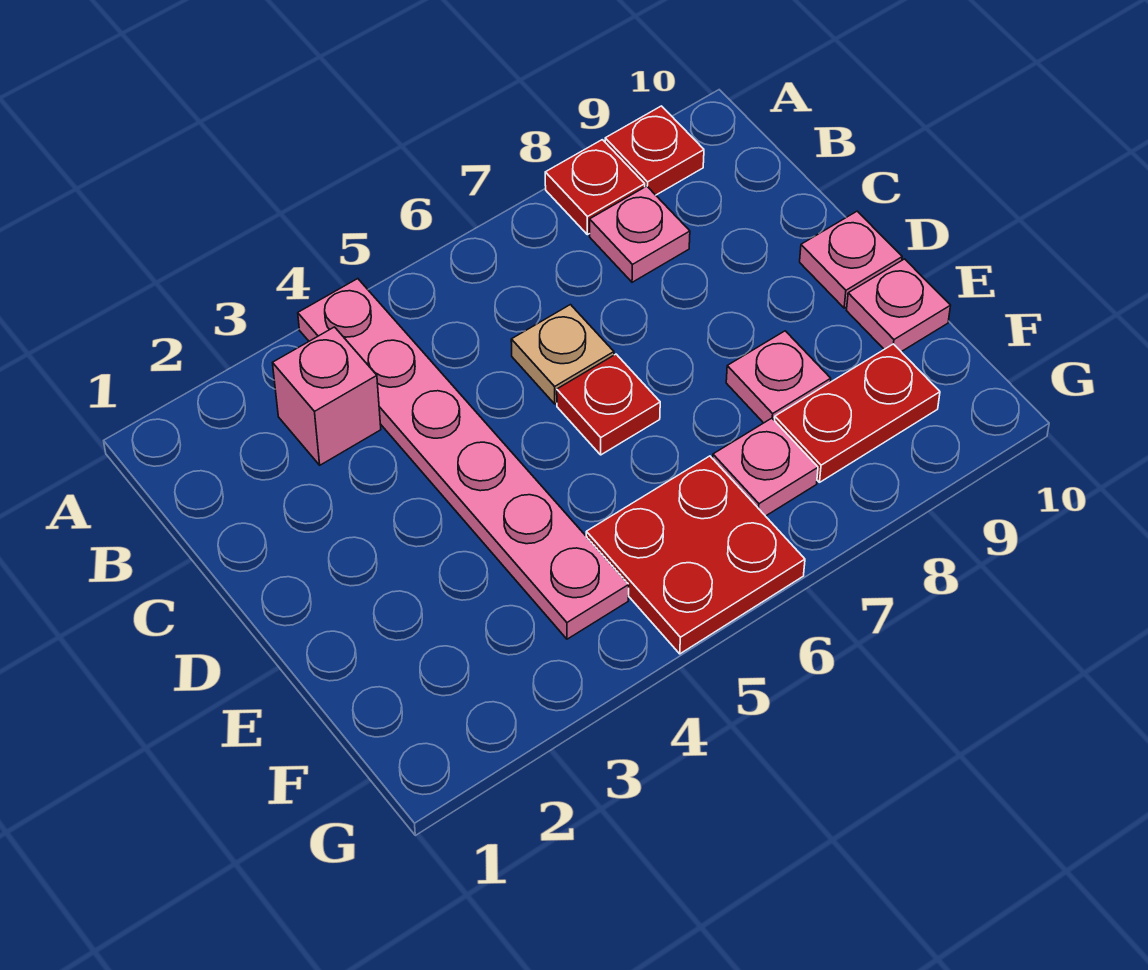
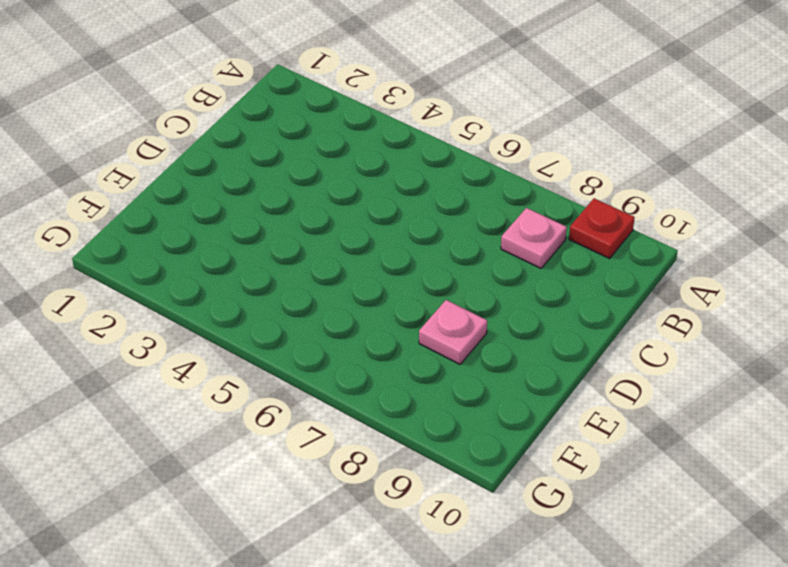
none -> pink plate A4:F4 level 1
none -> red plate A8 level 1
none -> pink brick B3 level 1

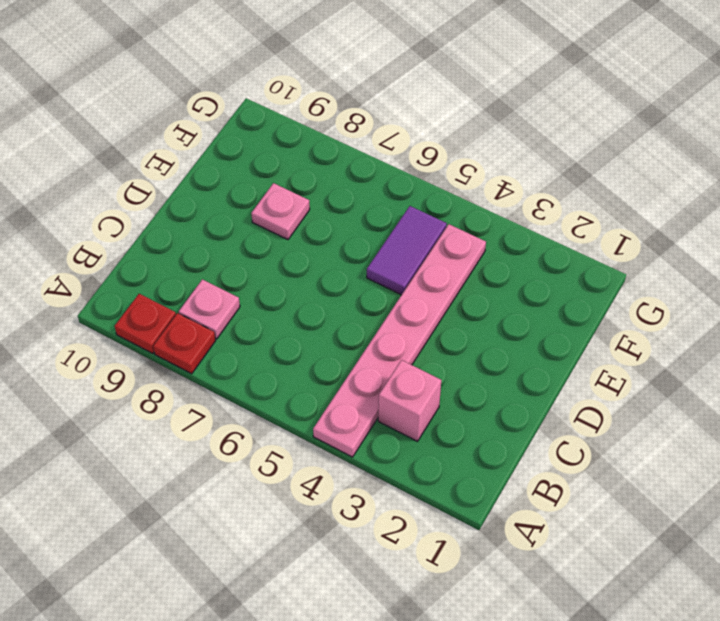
purple tile E5:F5 level 1 -> red plate F5:G6 level 1
none -> tan plate C6 level 1
none -> red plate D6 level 1
none -> pink plate D10 level 1

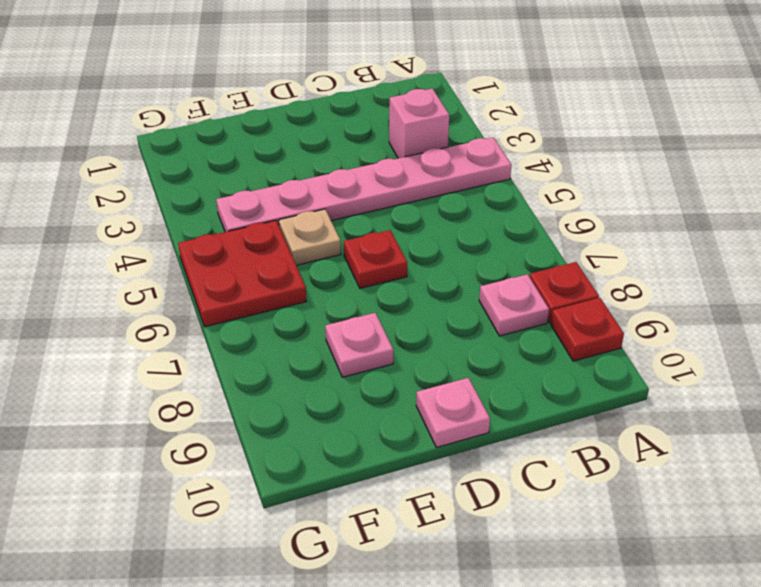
tan plate E5 level 1 -> tan plate C6 level 1
none -> pink plate E10 level 1
none -> pink plate F7 level 1
none -> red plate F8:F9 level 1

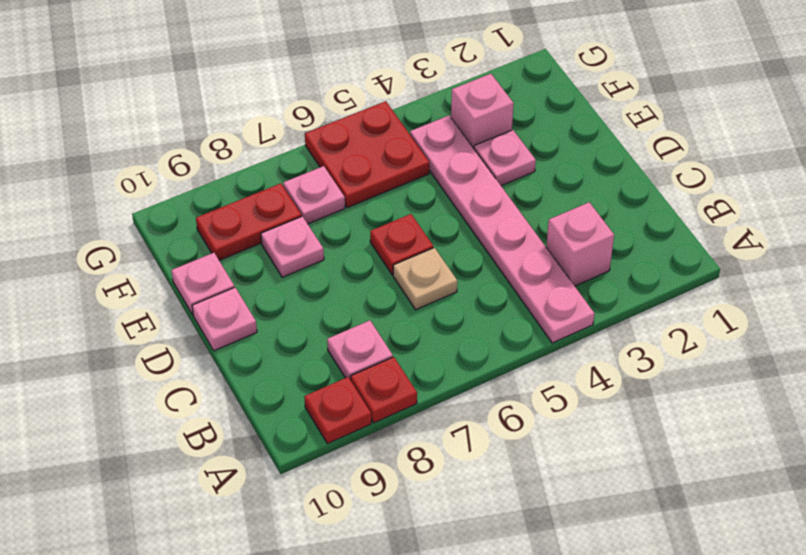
pink plate E3 level 1 -> none
pink brick F3 level 1 -> none

